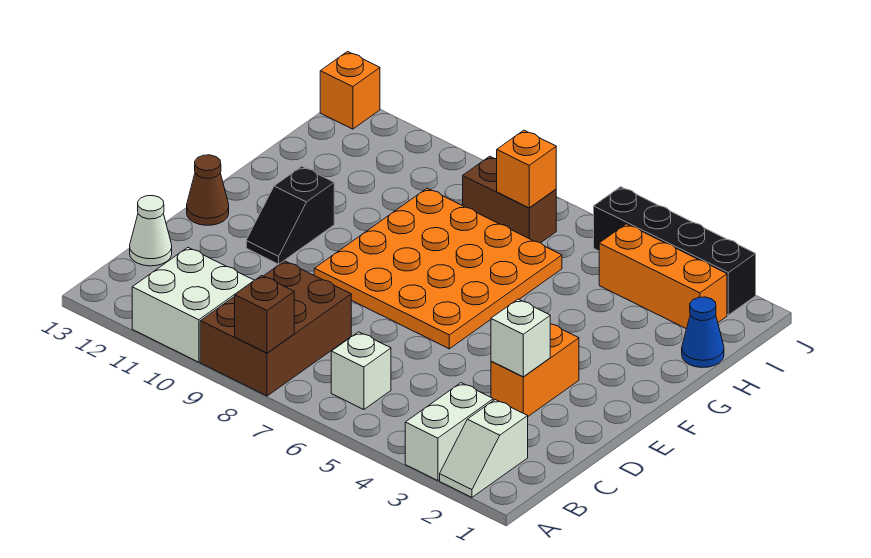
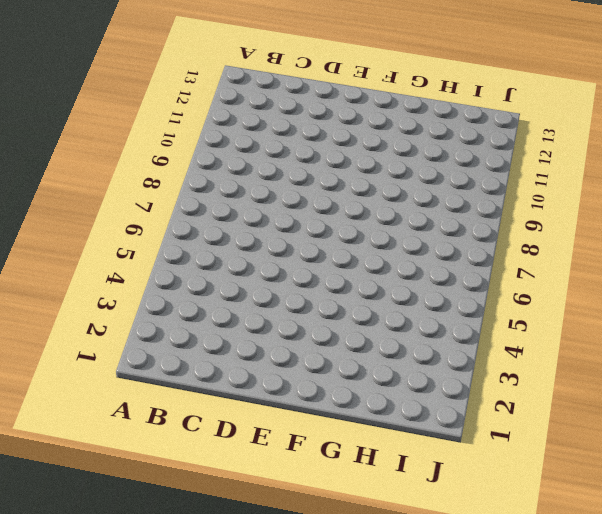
none -> white slope A2:B2 level 1 top B
none -> white brick A3:B3 level 1
none -> brown brick A8:C9 level 1

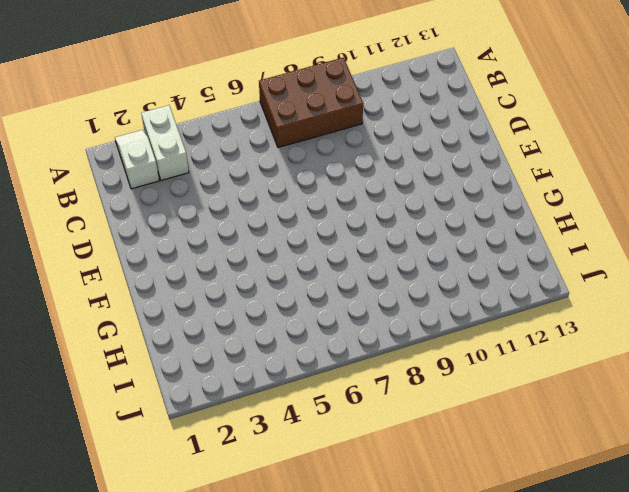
brown brick A7:B9 level 1 -> brown brick A8:C9 level 1
none -> white brick A10:B11 level 1
none -> white brick B6 level 1
none -> white cone C13 level 1

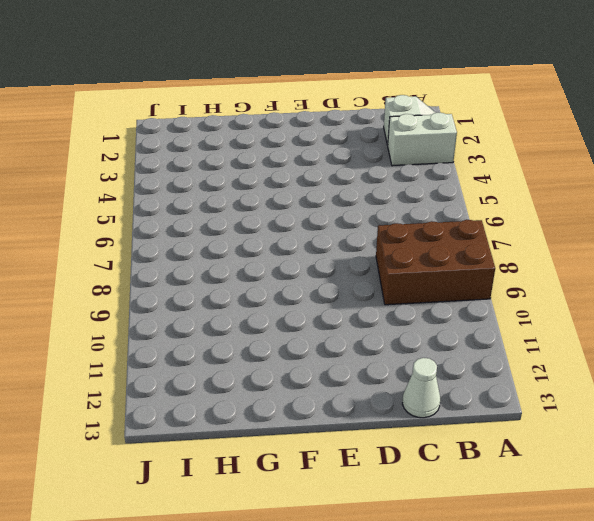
none -> white brick A10:B11 level 1
none -> white brick B6 level 1
none -> orange brick D3:E3 level 1

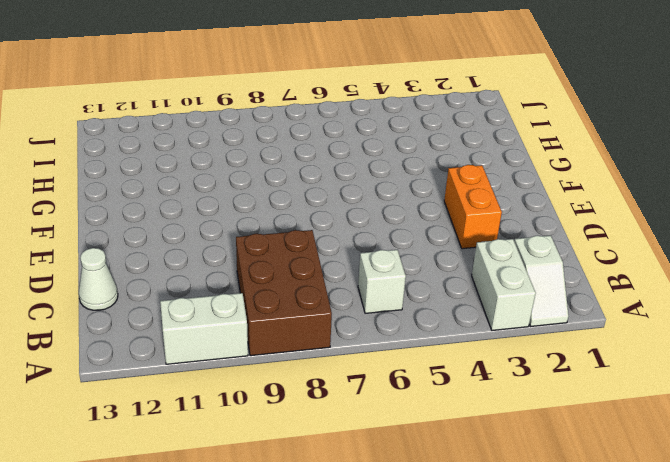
white brick A10:A11 level 1 -> white brick A10:B11 level 1
none -> orange plate E6:H9 level 1
none -> black slope E11:F11 level 1 top F
none -> brown cone E13 level 1

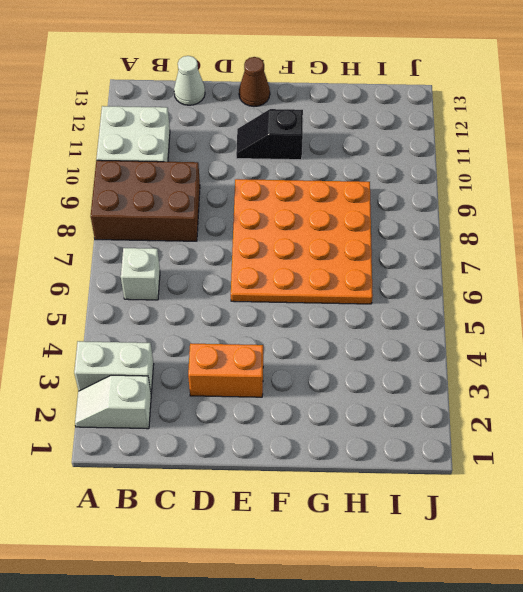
none -> blue cone H1 level 1
none -> orange brick I2:I4 level 1
none -> brown brick I7:I8 level 1

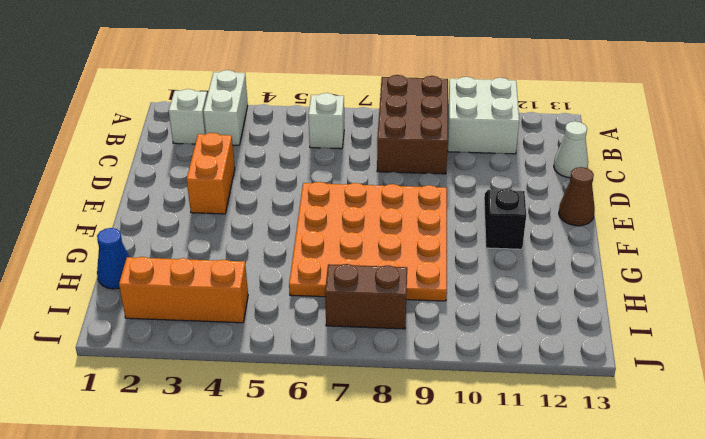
none -> black brick J2:J5 level 1
none -> orange brick J13 level 1
none -> brown brick A8 level 2

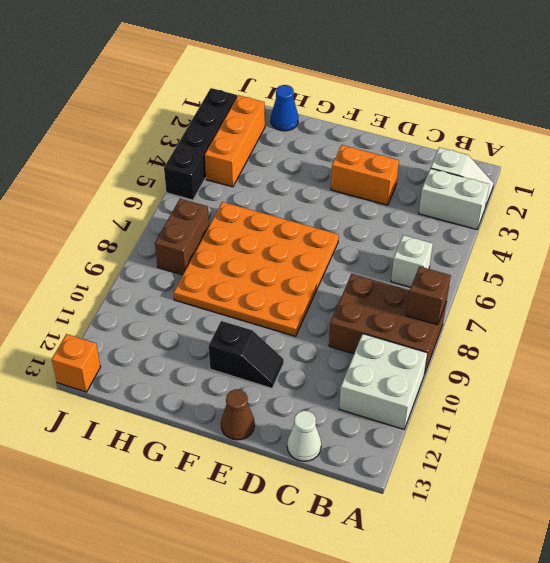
none -> white brick D3 level 2
none -> orange brick I7 level 2

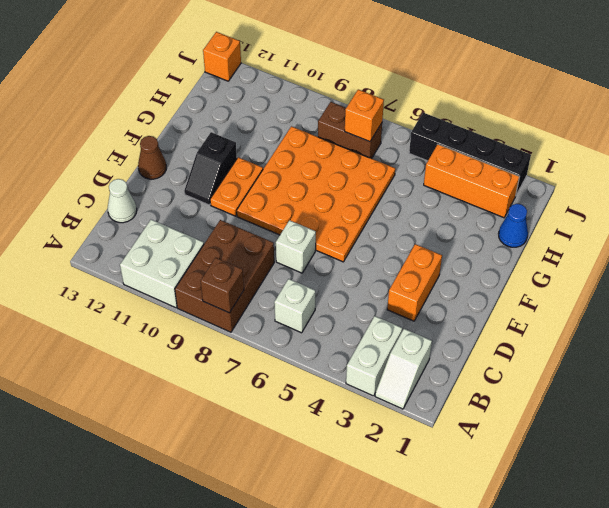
white brick D7 level 1 -> white brick D3 level 2
orange plate E10:F10 level 1 -> none

